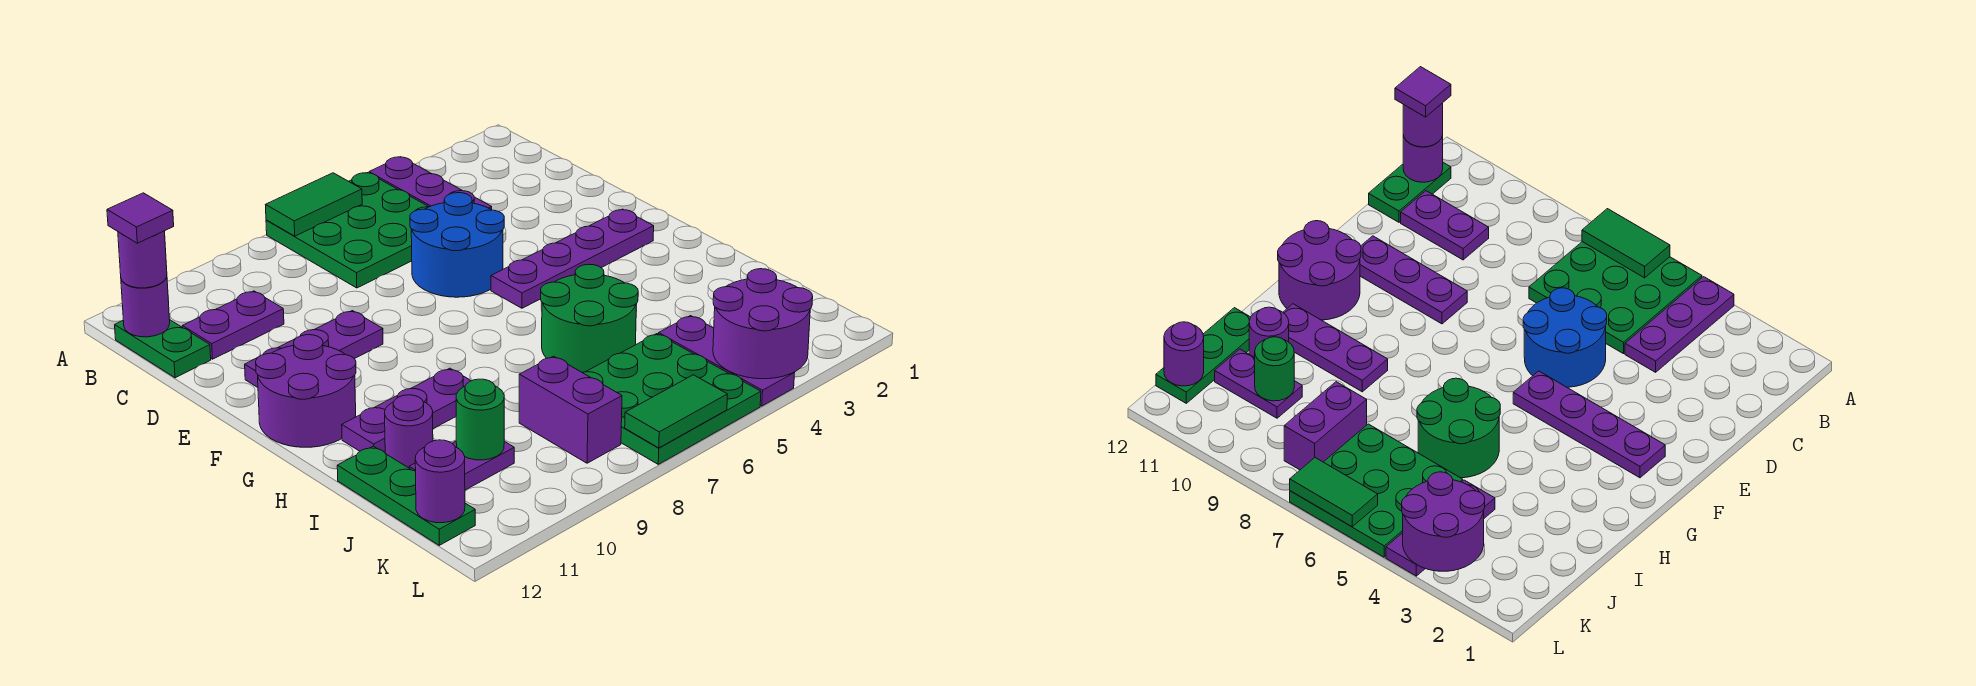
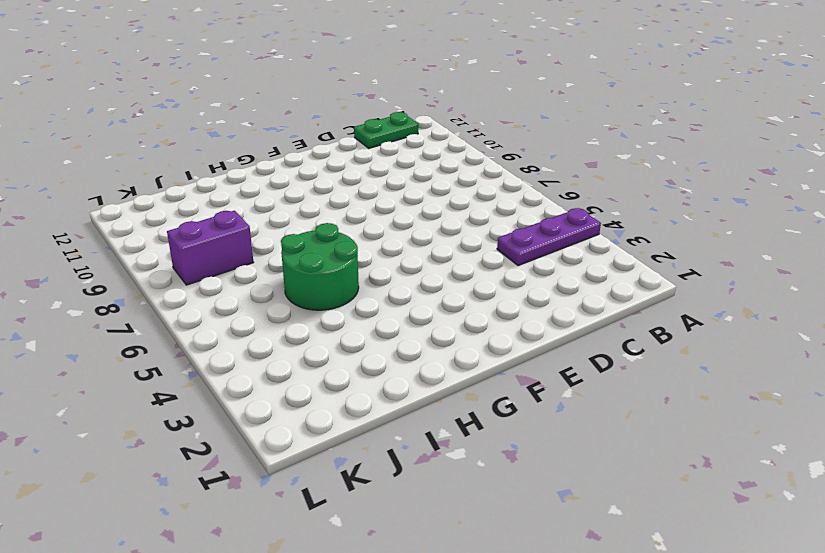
none -> green plate A5:C7 level 1
none -> purple plate C10:C11 level 1
none -> blue round brick D5:E6 level 1

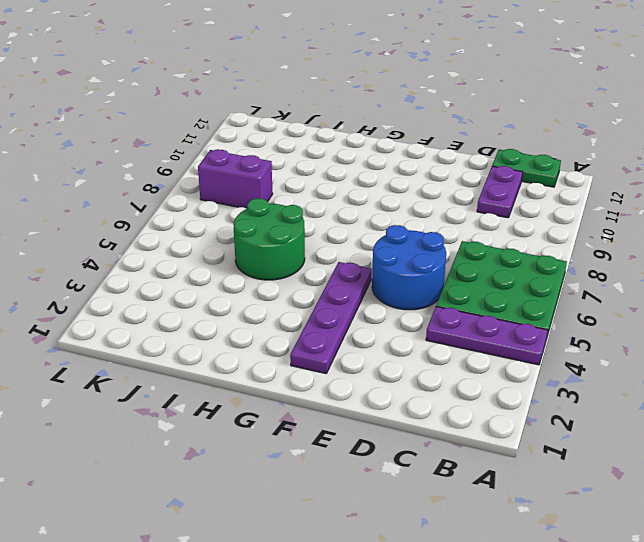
none -> purple plate E9:E11 level 1
none -> purple round brick F11:G12 level 1
none -> purple plate H9:H11 level 1

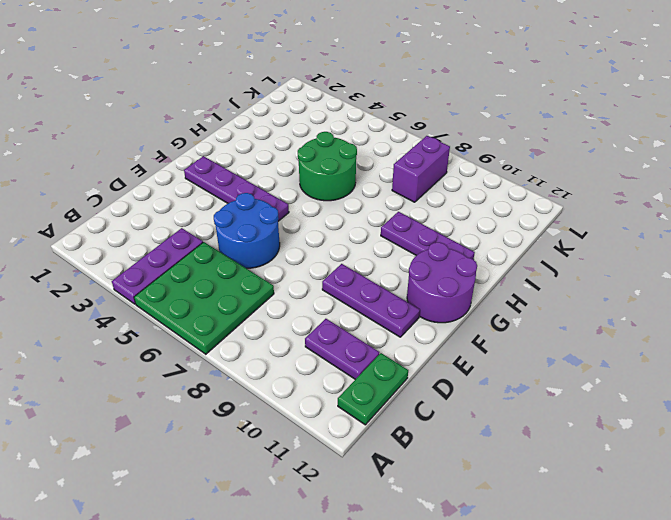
none -> purple round brick I11 level 1
none -> green plate I12:K12 level 1
none -> purple plate J4:L4 level 1

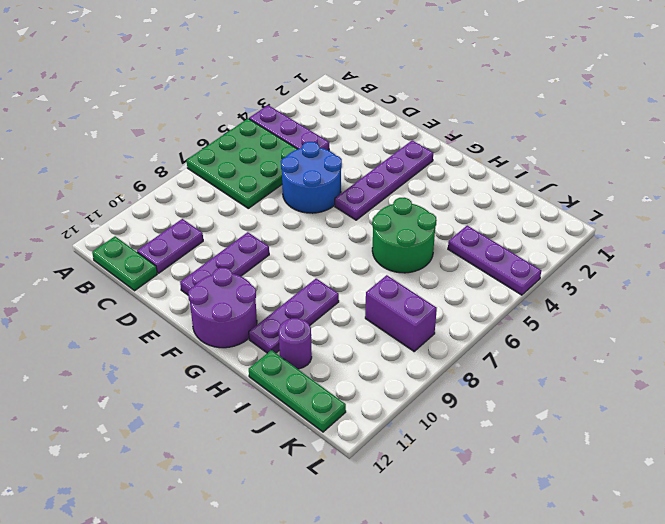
none -> green plate J5:L7 level 1
none -> purple plate J10:J11 level 1
none -> green tile A6:A7 level 2

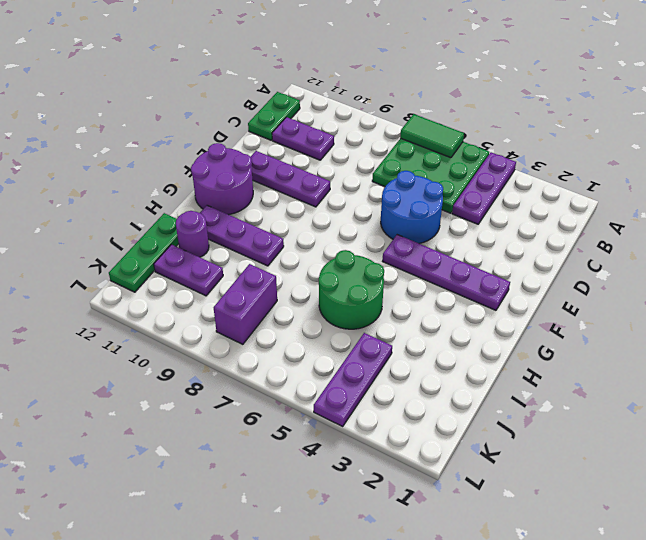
none -> green plate J5:L7 level 1
none -> purple round brick B12 level 2
none -> green round brick J10 level 2

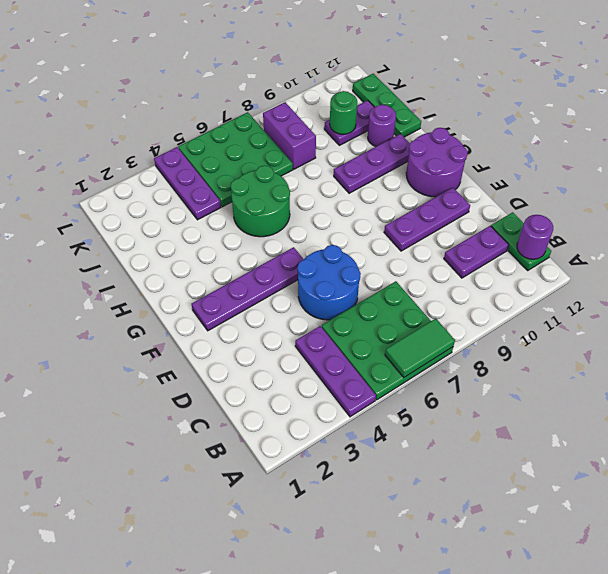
none -> purple round brick K3:L4 level 2
none -> purple round brick K12 level 2
none -> green tile L6:L7 level 2

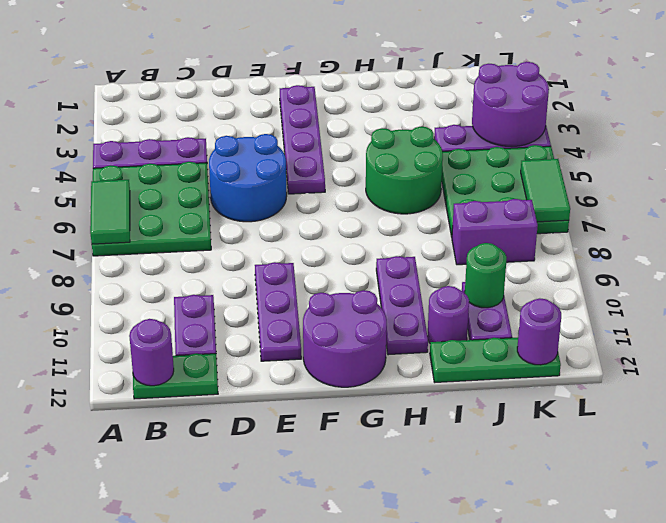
none -> purple round brick B12 level 3
none -> purple tile B12 level 4

